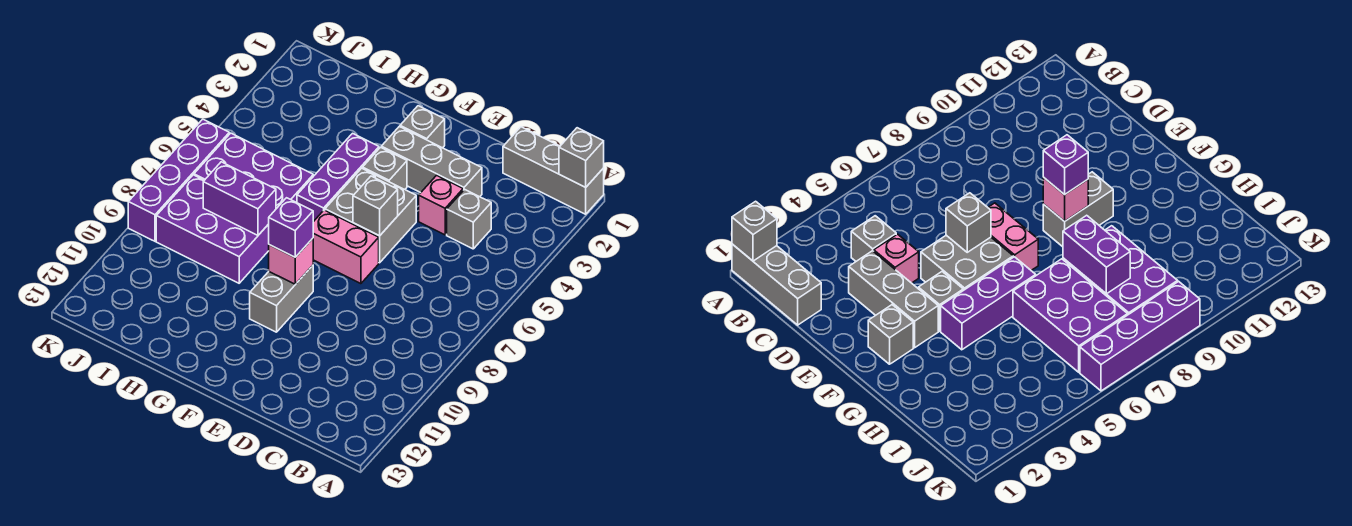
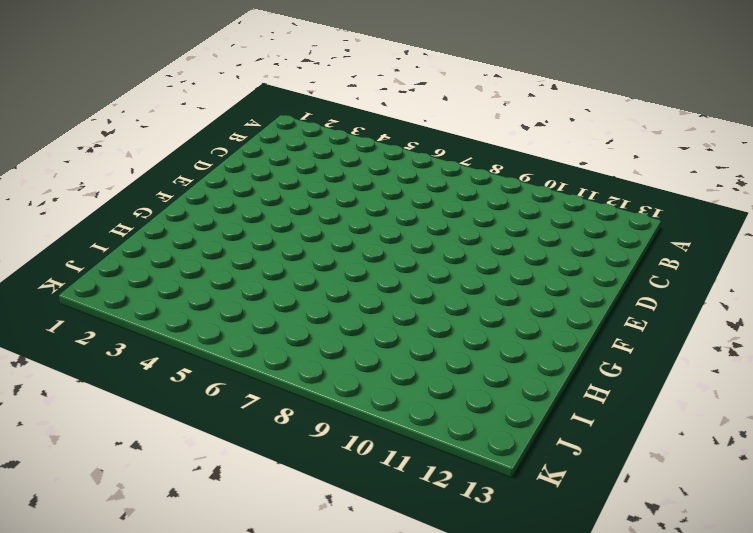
none -> grey brick A1:C1 level 1
none -> grey brick C4 level 1
none -> grey brick D3:F3 level 1

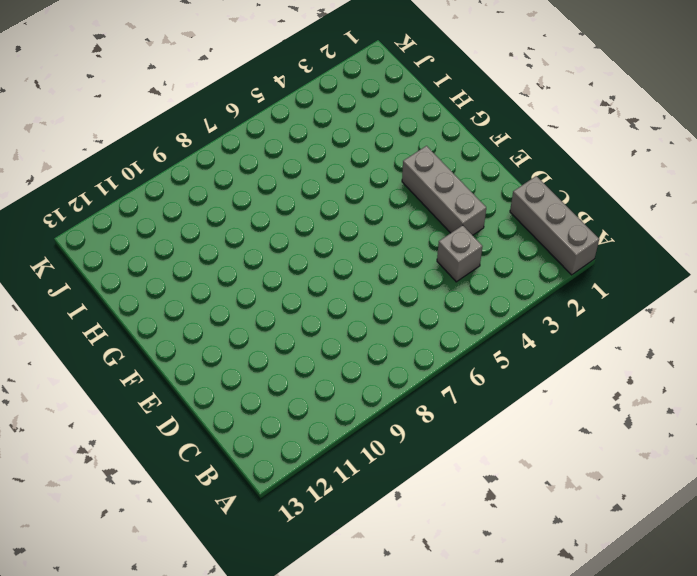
none -> pink brick D4 level 1
none -> grey brick E5:F6 level 1
none -> pink brick E7:F7 level 1

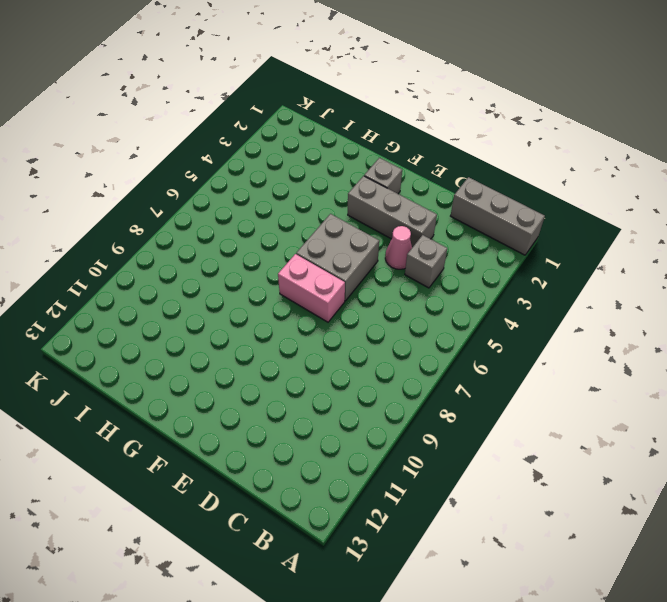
pink cone D4 level 1 -> pink brick D4 level 1
none -> grey brick F4 level 1
none -> grey brick F9:F10 level 1
none -> purple brick G4:G6 level 1

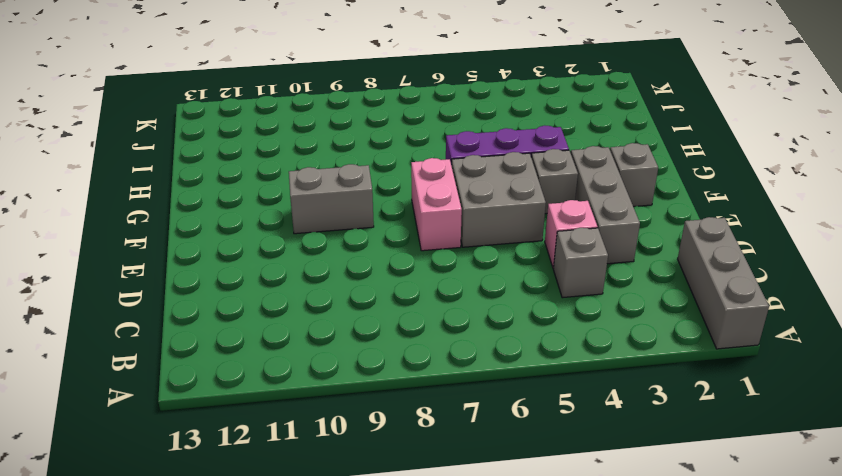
none -> purple brick H6:J7 level 1
none -> purple brick H8:J9 level 1
none -> purple brick K6:K9 level 1

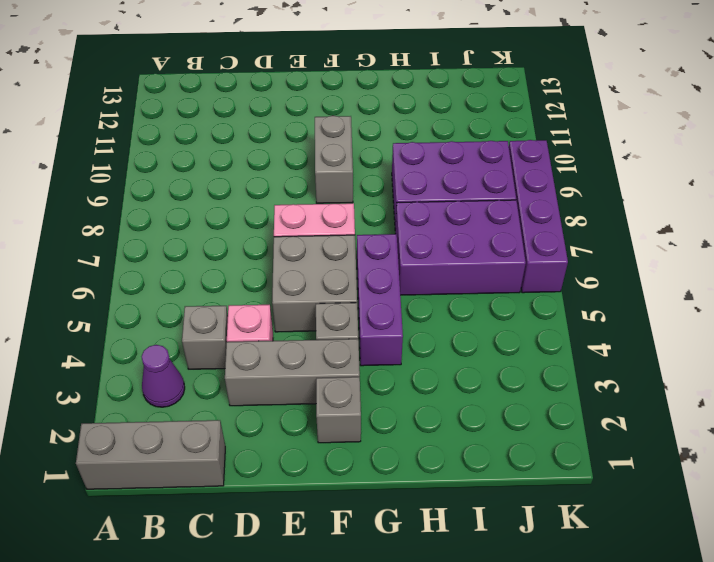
purple cone B3 level 1 -> none
none -> grey brick A1 level 2
none -> grey brick E6 level 2
none -> pink brick F9 level 2

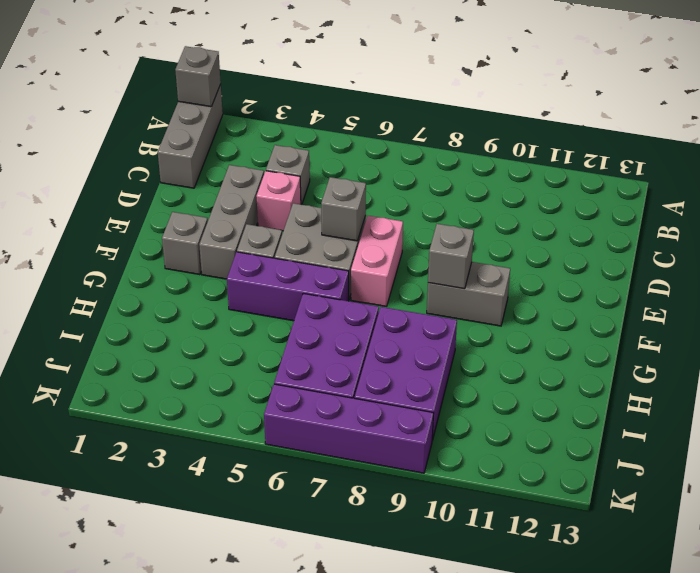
grey brick F9 level 2 -> pink brick F9 level 2
none -> purple brick H8:I8 level 2
none -> purple brick F9 level 3

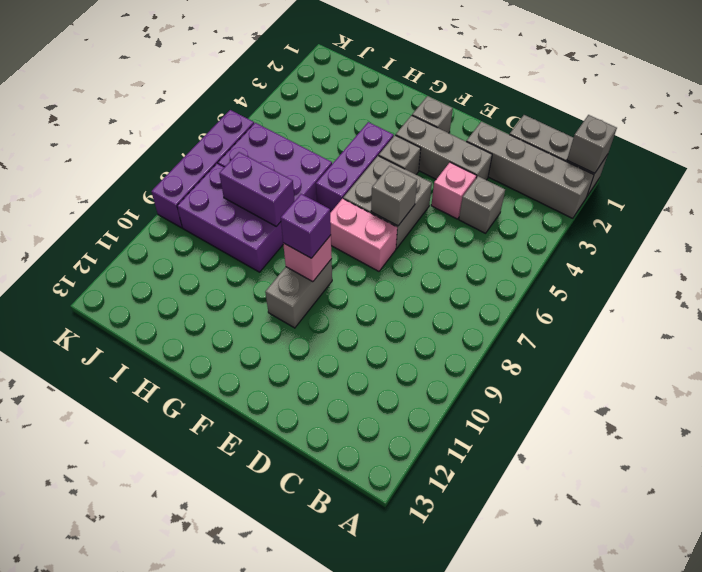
grey brick A2:D2 level 1 -> none

